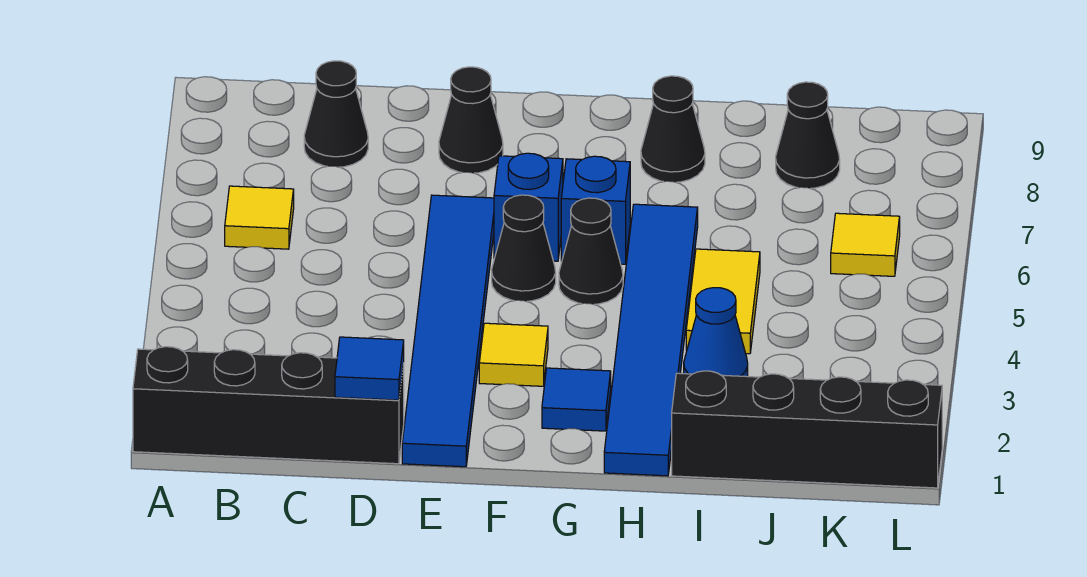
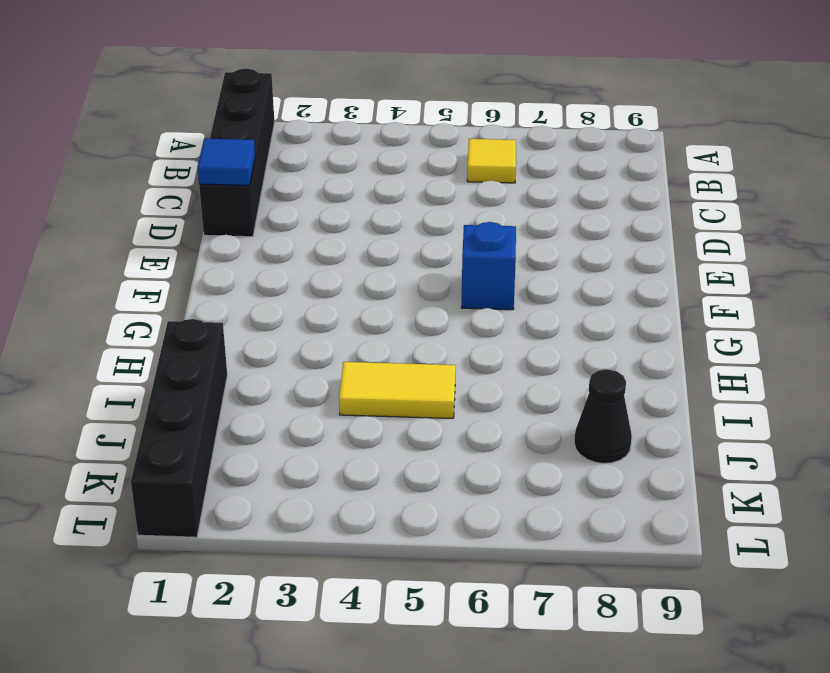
none -> black cone C8 level 1
none -> blue tile E1:E6 level 1
none -> black cone E8 level 1

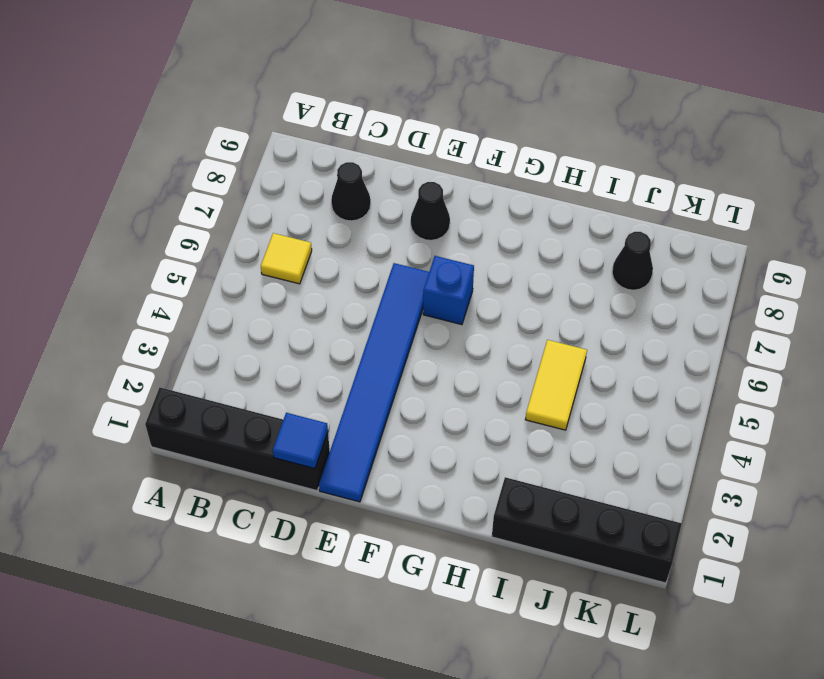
none -> yellow tile F3 level 1
none -> black cone F5 level 1
none -> blue tile G2 level 1

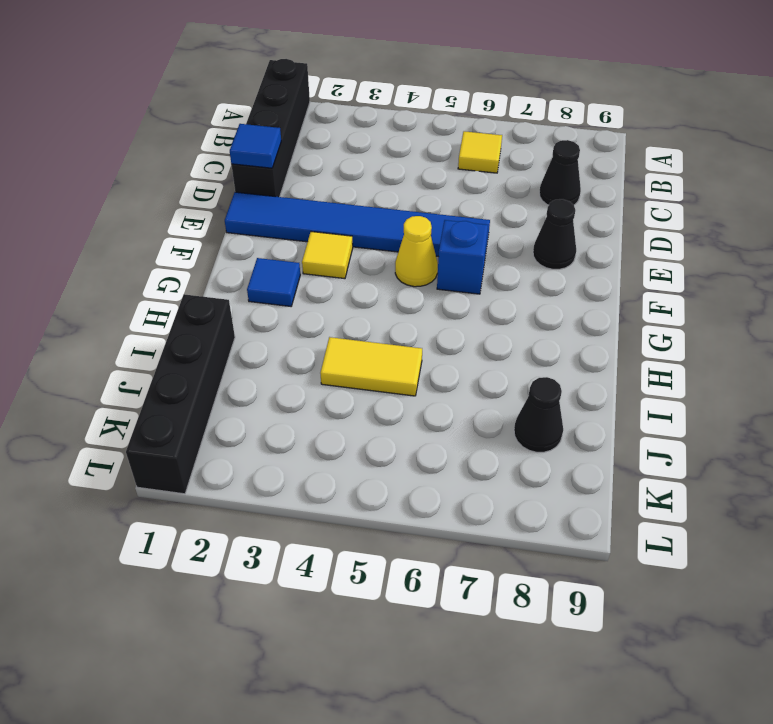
yellow cone F5 level 1 -> black cone F5 level 1
none -> black cone G5 level 1
none -> blue brick G6 level 1
none -> blue tile H1:H6 level 1

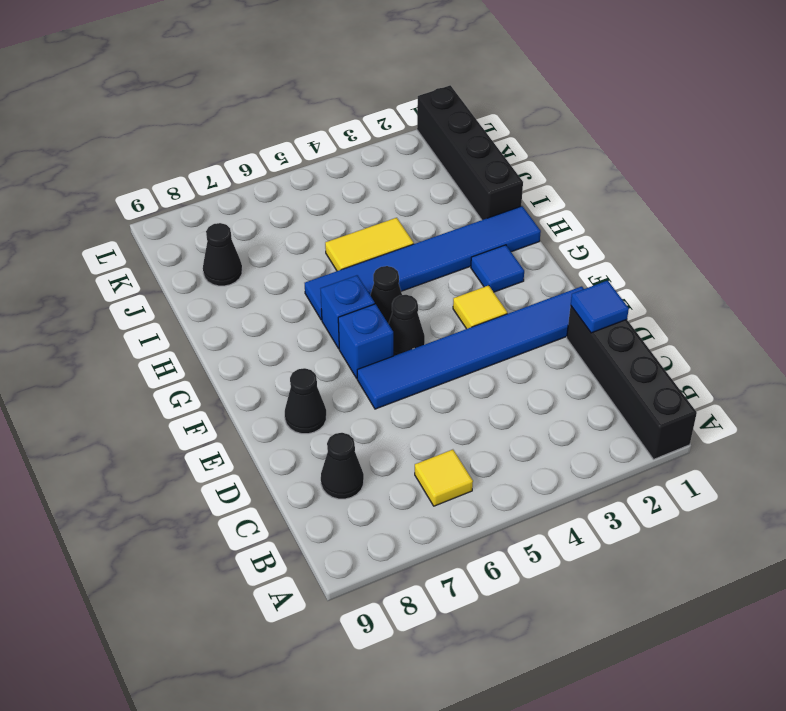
none -> black cone H8 level 1
none -> blue cone I3 level 1
none -> yellow tile K6 level 1

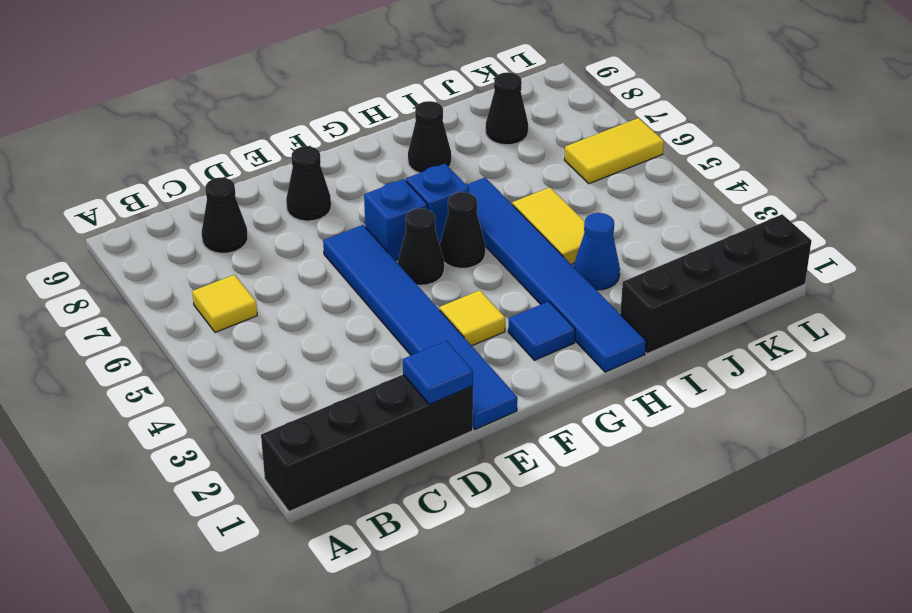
yellow tile K6:L6 level 1 -> yellow tile K6 level 1

